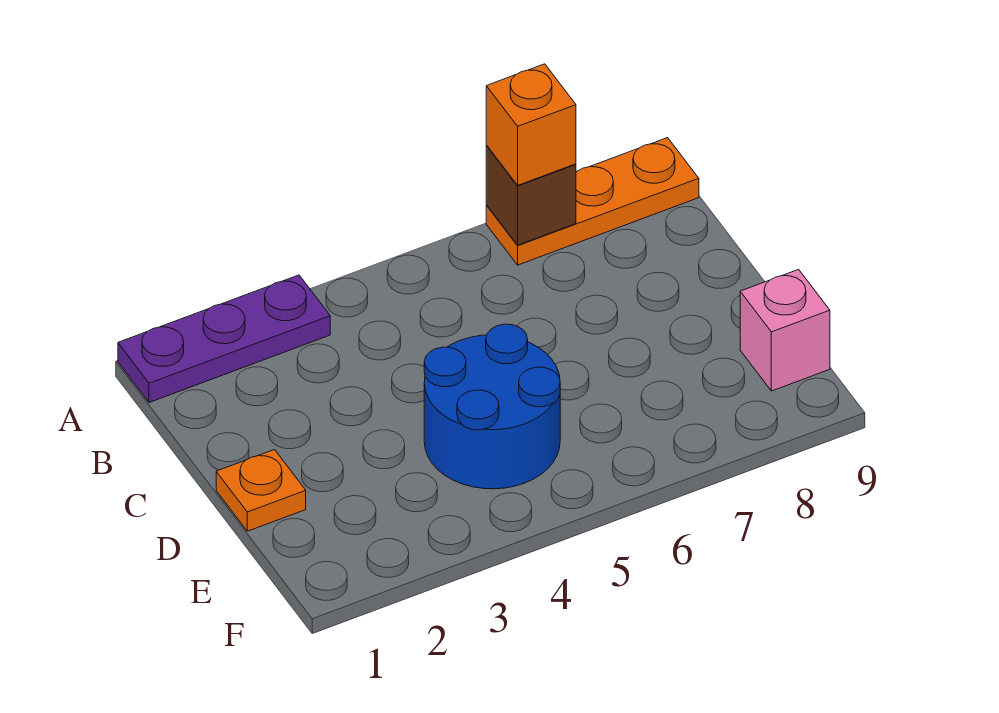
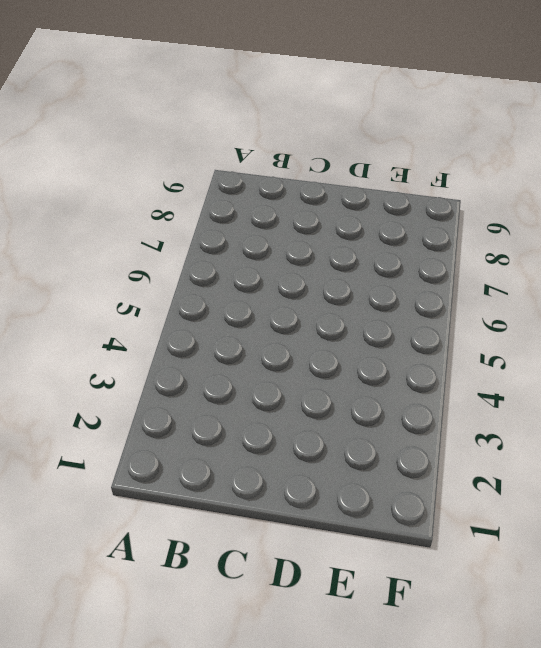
none -> purple plate A1:A3 level 1
none -> orange plate A7:A9 level 1

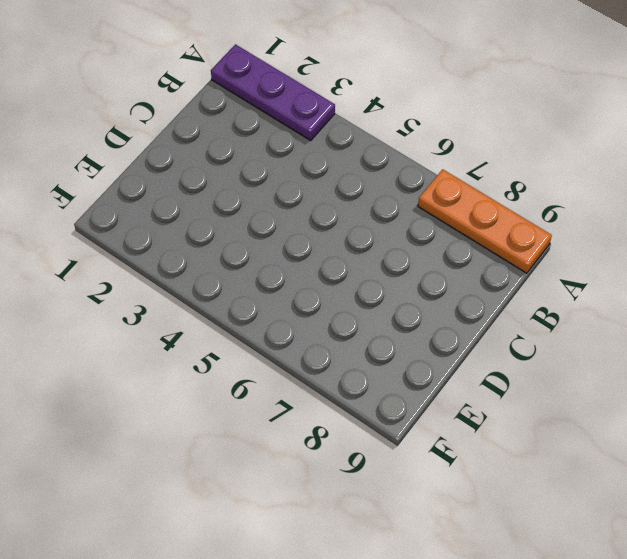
none -> orange plate D1 level 1
none -> blue round brick D4:E5 level 1

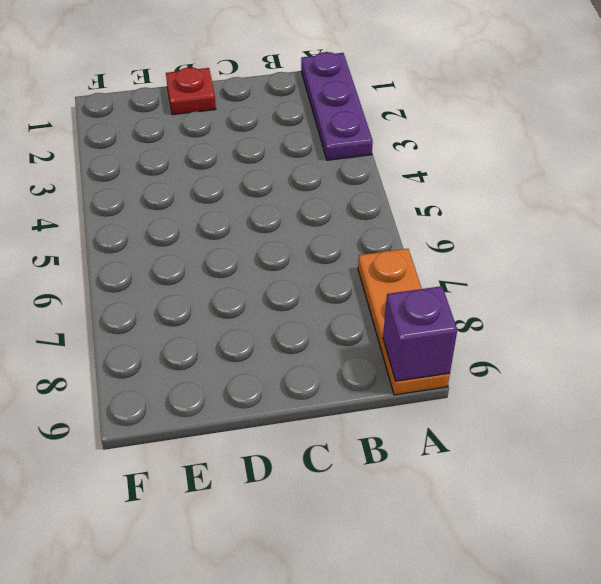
purple brick A9 level 2 -> none
red plate D1 level 1 -> orange plate D1 level 1
none -> blue round brick D4:E5 level 1
none -> pink brick E9 level 1

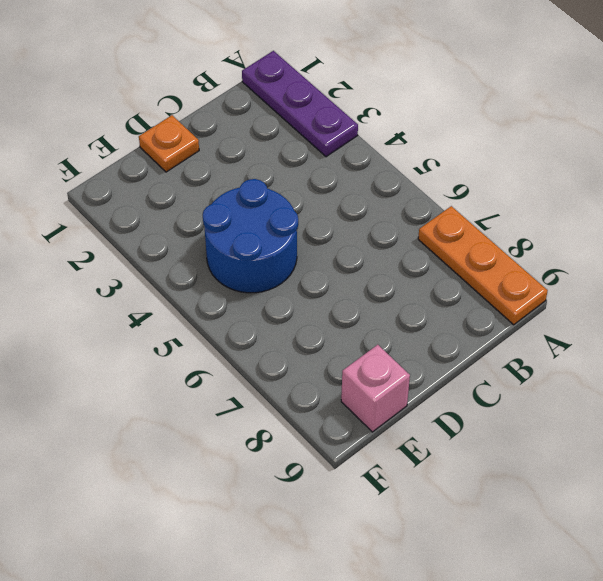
none -> brown brick A7 level 2
none -> orange brick A7 level 3

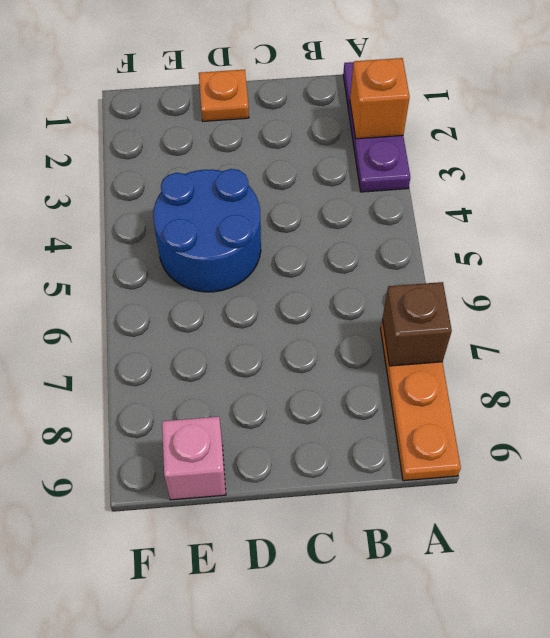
orange brick A2 level 2 -> orange brick A7 level 3

